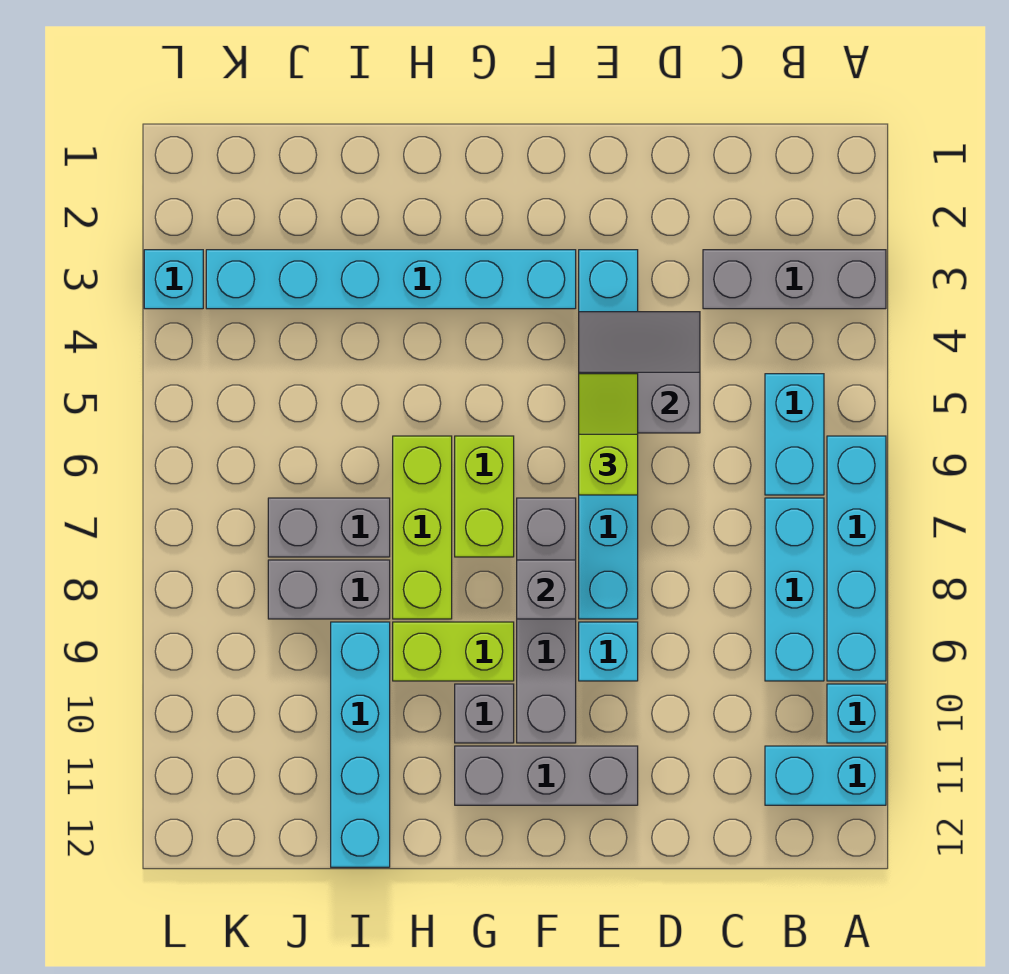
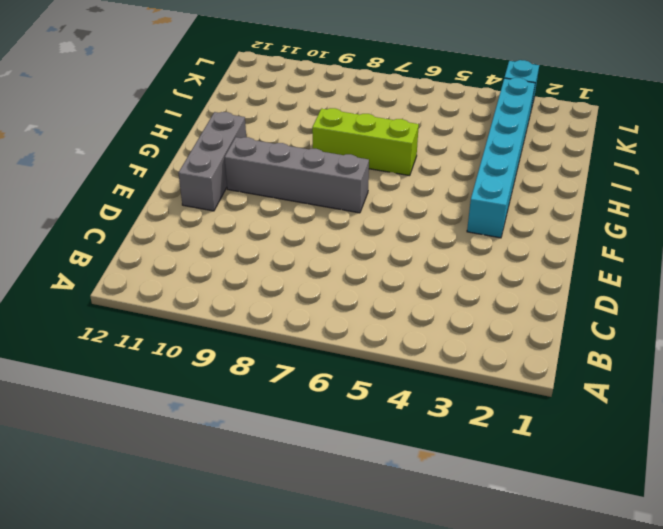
none -> grey brick A3:C3 level 1
none -> cyan brick A6:A9 level 1
none -> cyan brick A10 level 1

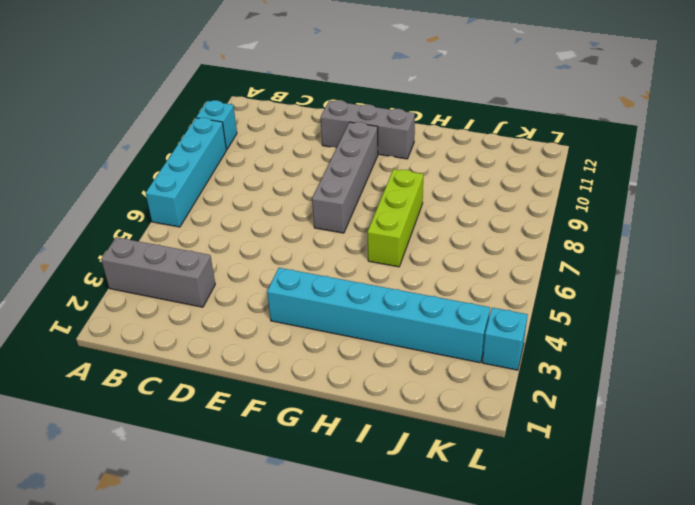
none -> cyan brick A11:B11 level 1
none -> cyan brick B5:B6 level 1
none -> cyan brick B7:B9 level 1

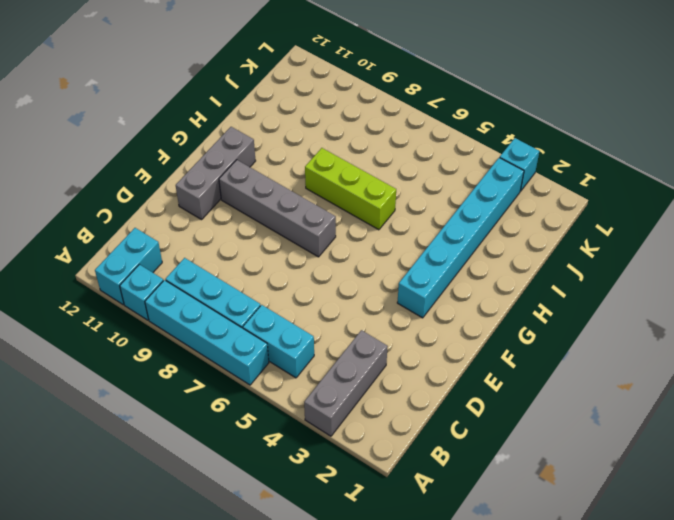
none -> cyan brick E3:E8 level 1
none -> cyan brick E9 level 1
none -> lime brick G6:G7 level 1

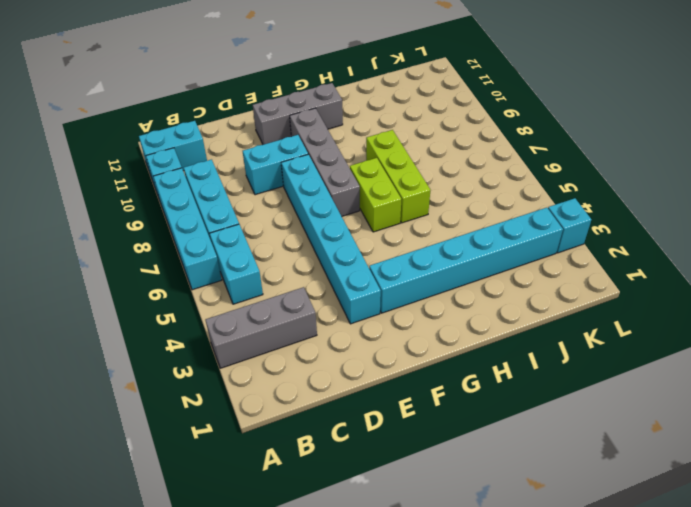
cyan brick D9:E9 level 1 -> cyan brick E9 level 1
none -> lime brick G9:H9 level 1
none -> grey brick G10 level 1
none -> grey brick I7:J7 level 1

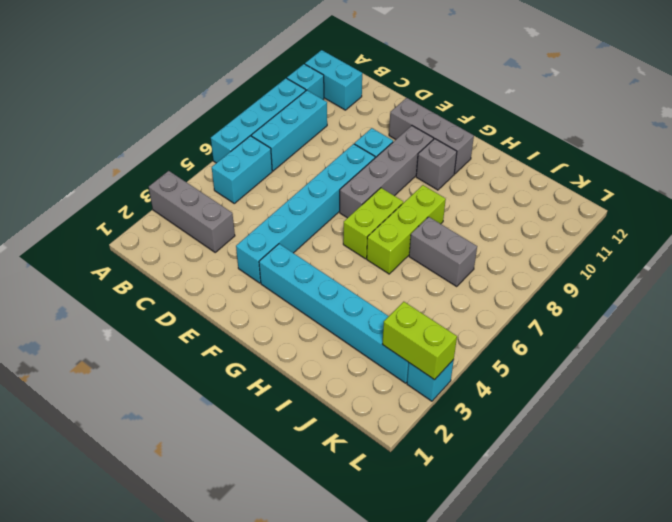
lime brick K3:L3 level 2 -> lime brick G9:H9 level 1
none -> grey brick I8:J8 level 1
none -> cyan brick I9:I12 level 1
none -> grey slope D4:E5 level 2 top 5

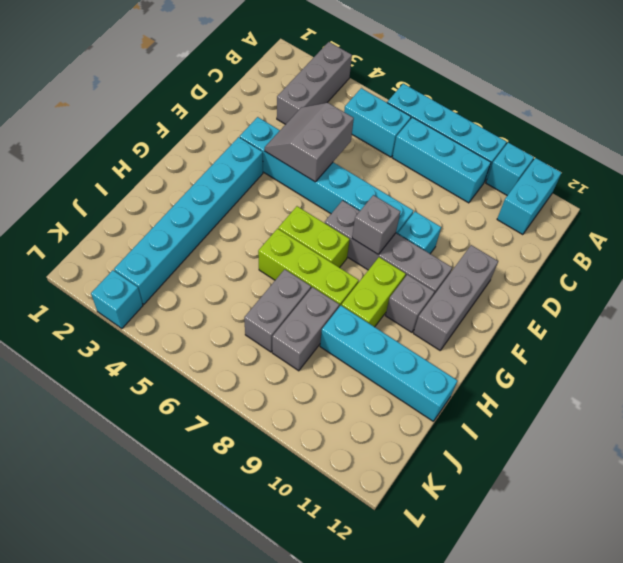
none -> lime slope E5:E6 level 3 top 6

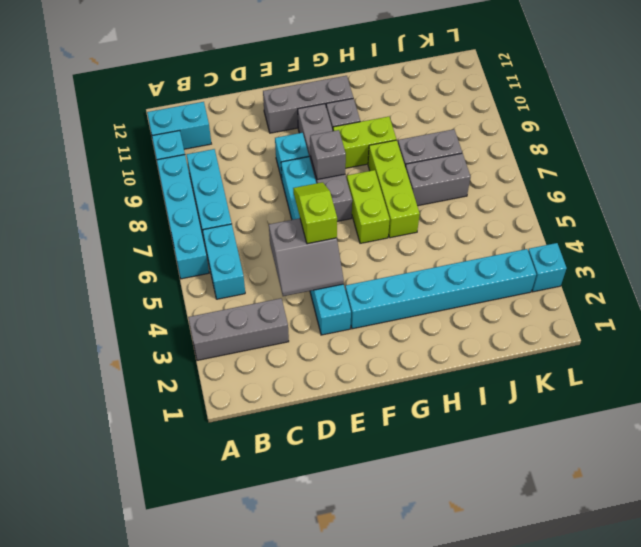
lime slope E5:E6 level 3 top 5 -> lime slope E5:E6 level 3 top 6
none -> cyan brick I9:I12 level 1

